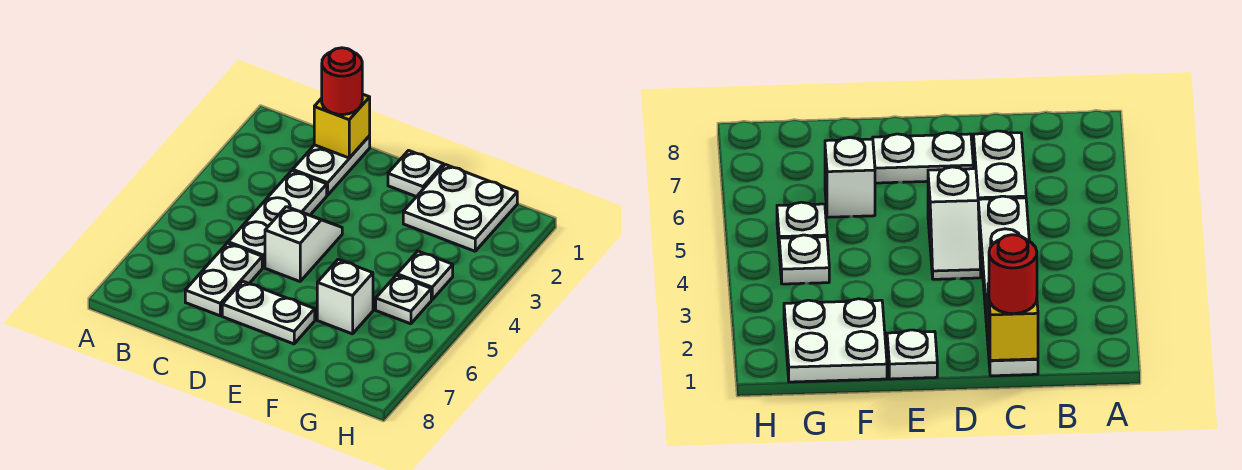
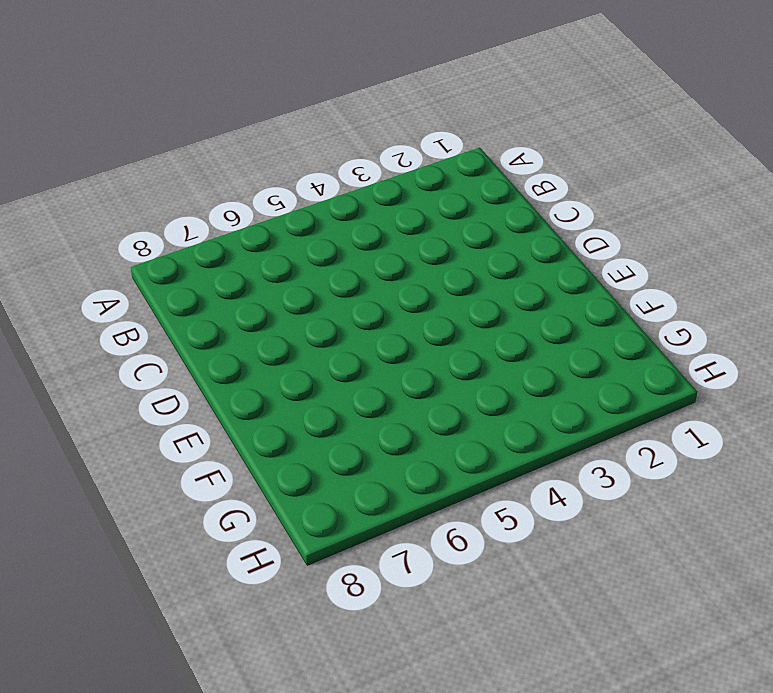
none -> white plate C1:C2 level 1
none -> white plate C3:C5 level 1
none -> white plate C6:C7 level 1

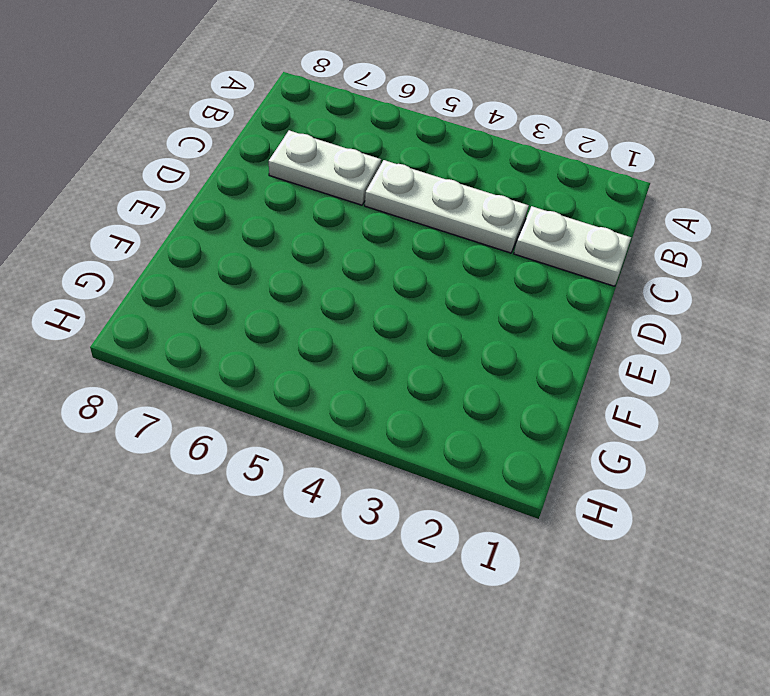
none -> white slope D4:D5 level 1 top 5
none -> white plate D7:E7 level 1
none -> white plate E1 level 1

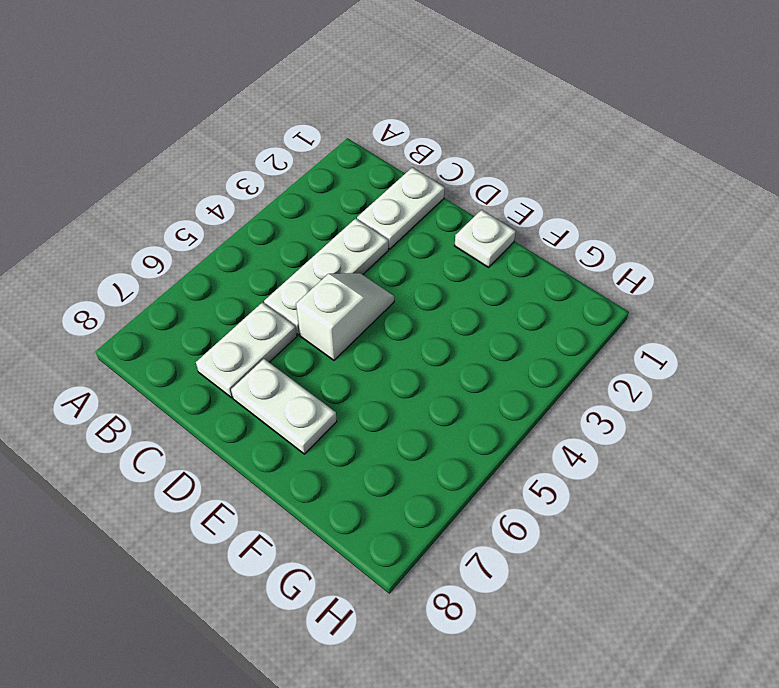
none -> white plate F1:G2 level 1
none -> white brick F6 level 1
none -> white plate G4 level 1

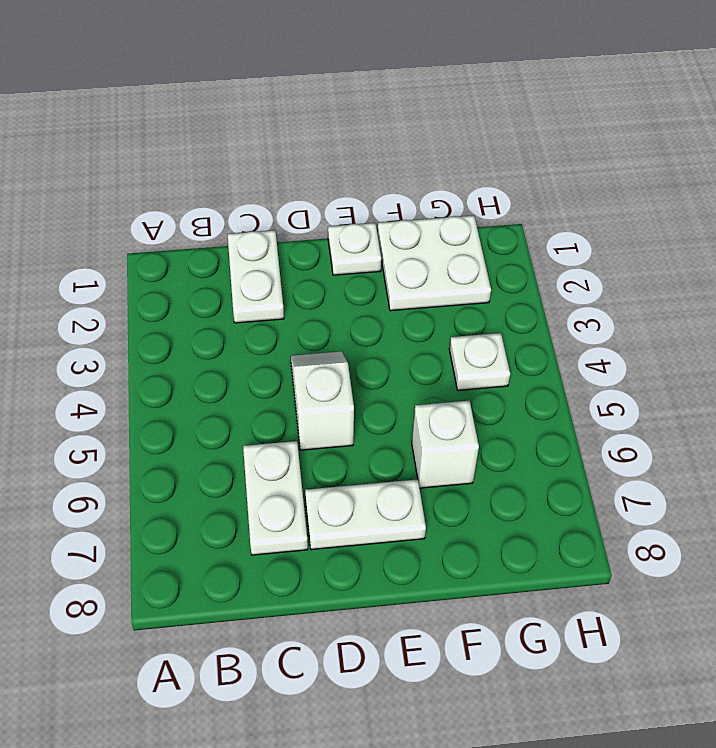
none -> white plate C3:C5 level 1
none -> white plate G5 level 1
none -> yellow brick C1 level 2

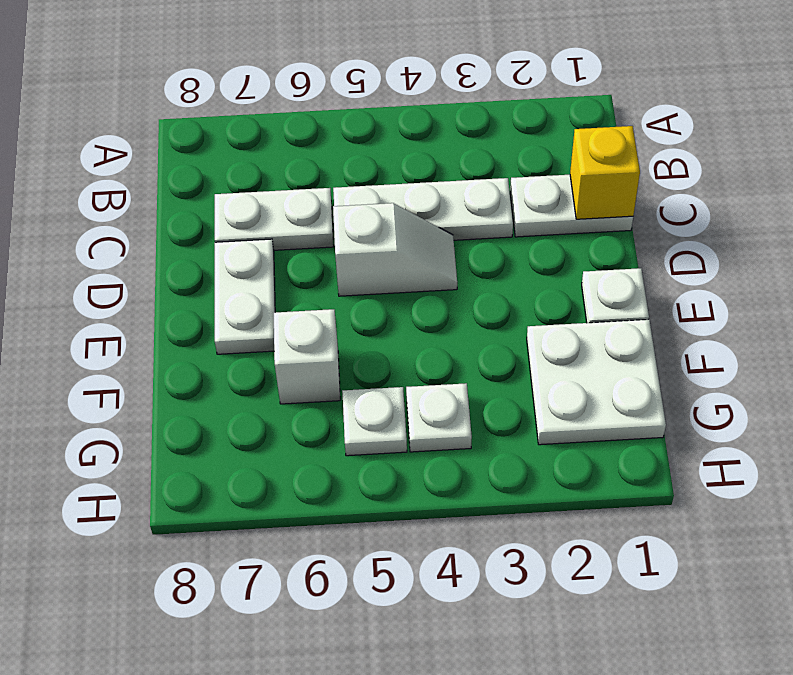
none -> red round brick C1 level 3

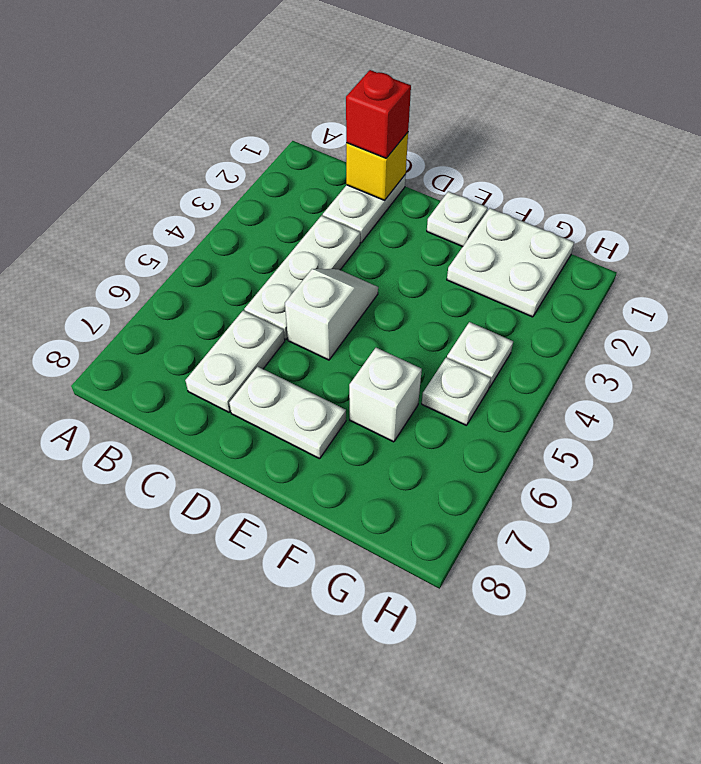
red brick C1 level 3 -> red round brick C1 level 3

